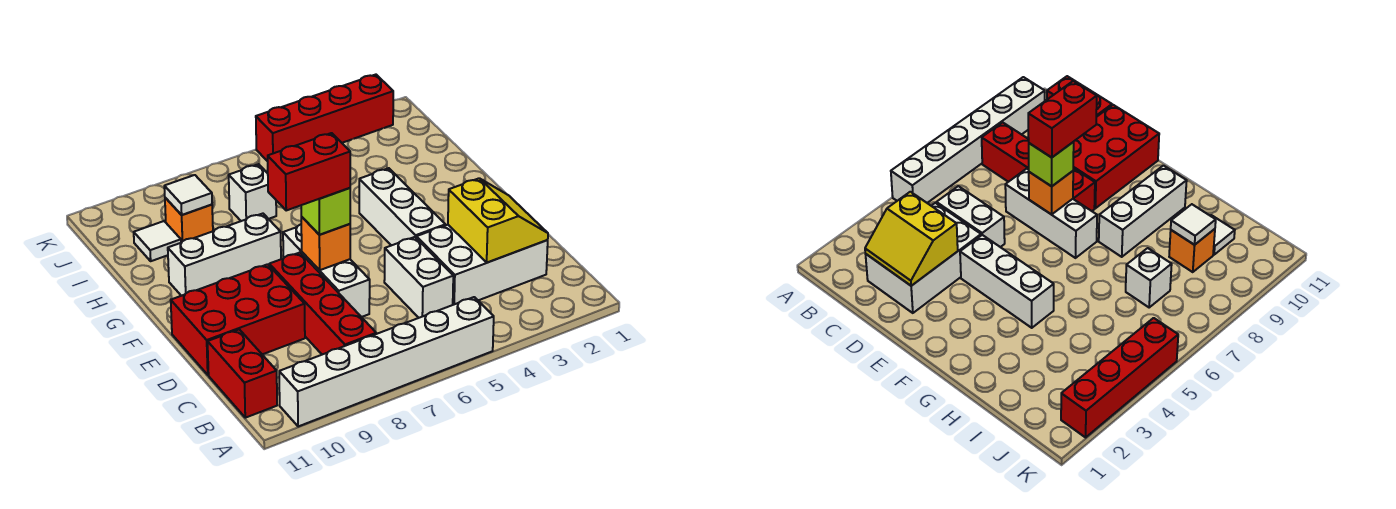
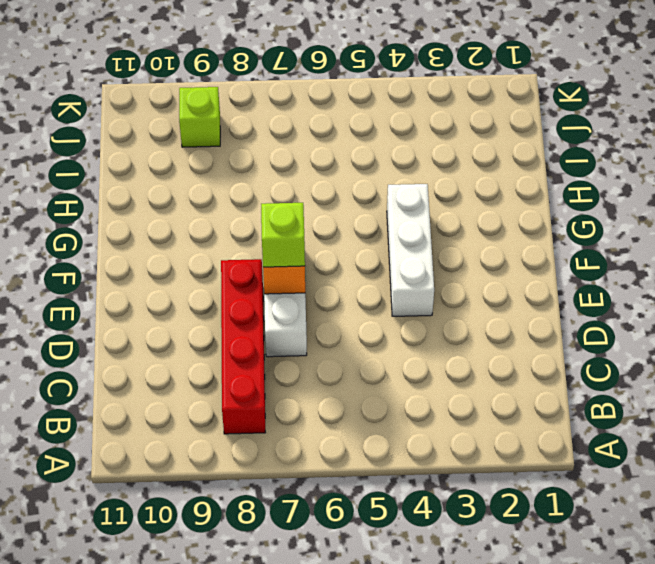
lime brick J9 level 1 -> none
none -> white brick A5:A10 level 1
none -> red brick B11:C11 level 1
none -> white brick C2:D4 level 1

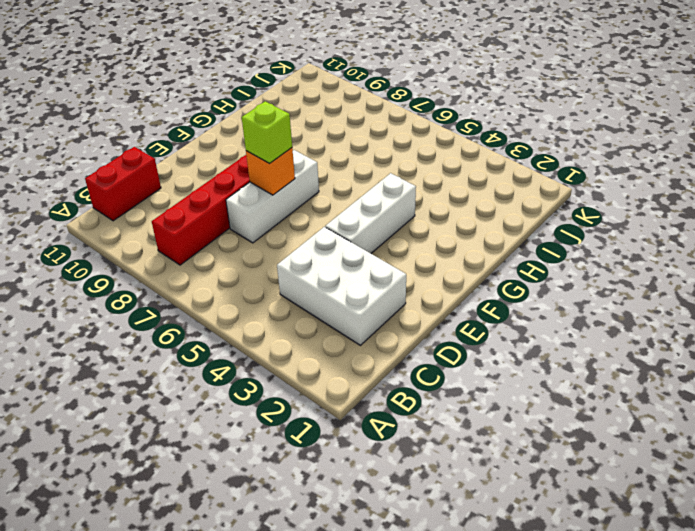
none -> white brick A5:A10 level 1
none -> white brick C5:D5 level 1
none -> red brick D9:E11 level 1

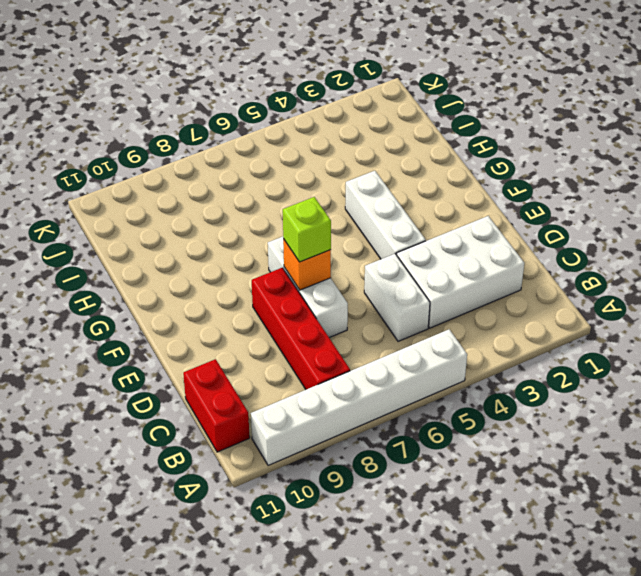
none -> red brick D9:E11 level 1
none -> white brick G8:G10 level 1
none -> white brick I7 level 1

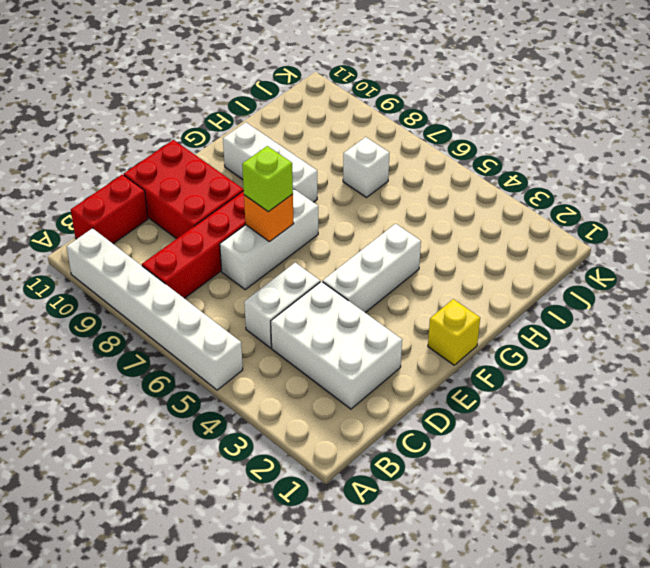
yellow brick F1 level 1 -> none
none -> orange brick I9 level 1
none -> white tile I10 level 1
none -> red brick K2:K5 level 1

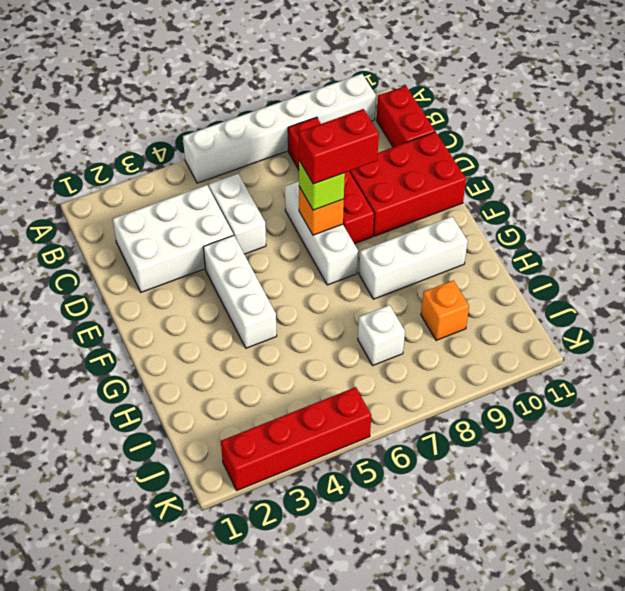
none -> white tile I10 level 1
none -> yellow slope C2:D3 level 2 top 3
none -> white tile I9 level 2

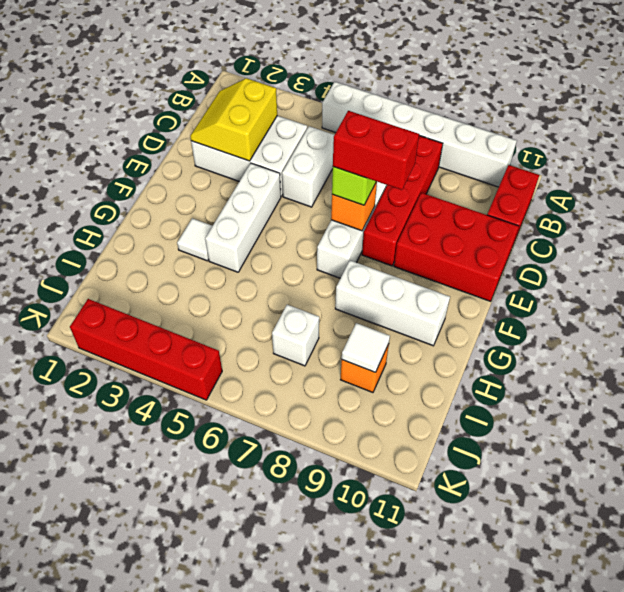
white tile G3 level 1 -> white tile I10 level 1

